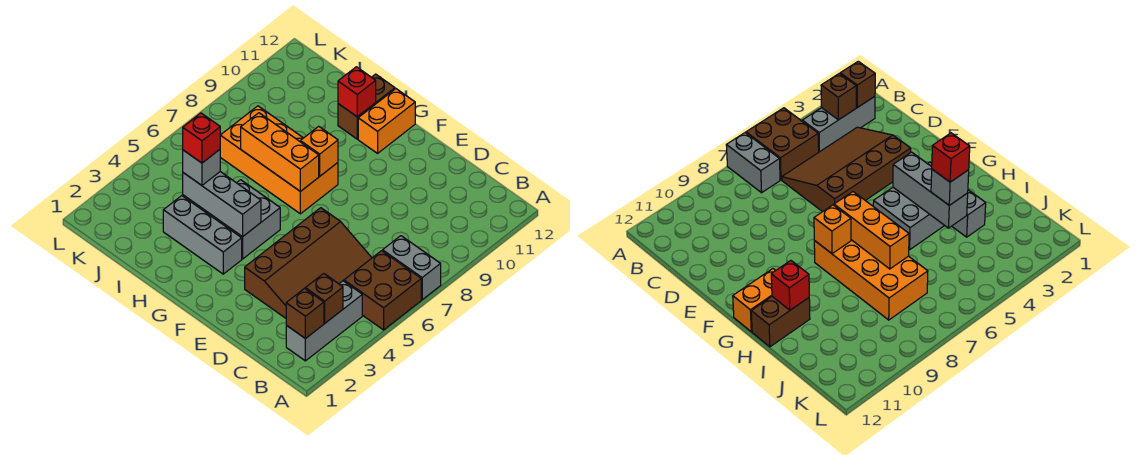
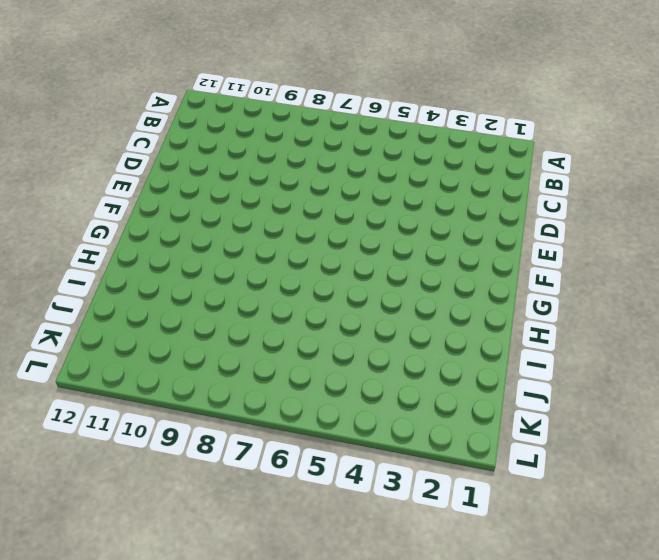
none -> brown brick A5:B6 level 1
none -> grey brick A7:B7 level 1
none -> grey brick B2:B4 level 1

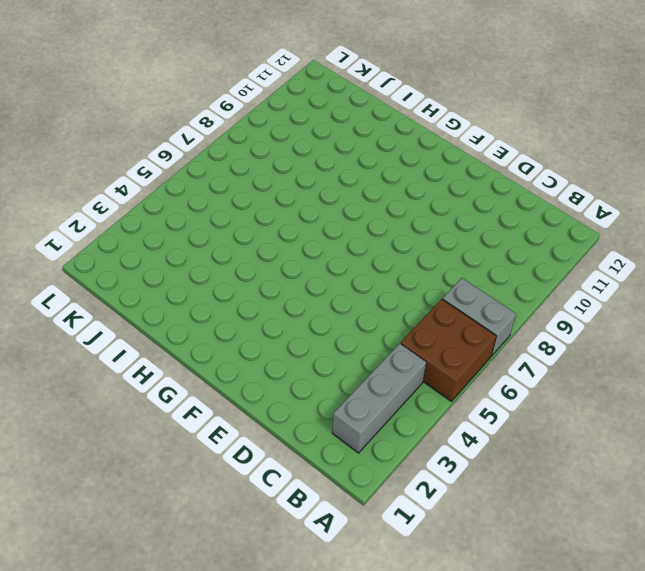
none -> brown slope C3:E6 level 1 top E
none -> grey brick G3:I3 level 1
none -> grey brick G4:H5 level 1

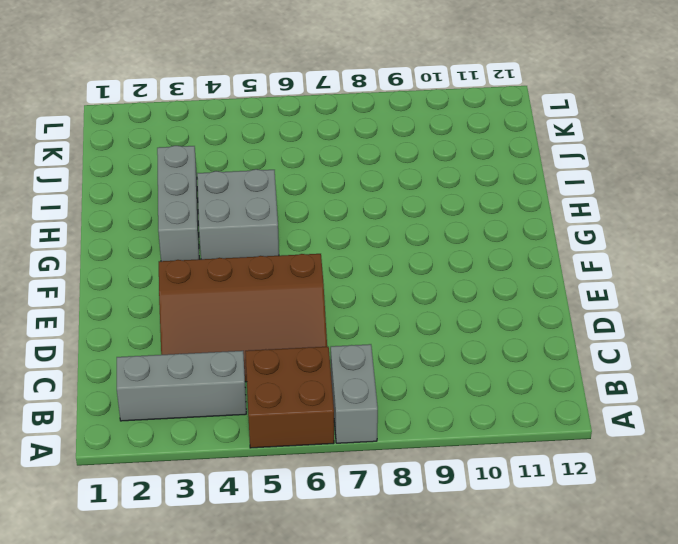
none -> orange brick G7:J8 level 1
none -> orange brick G11:G12 level 1
none -> brown brick H11:H12 level 1

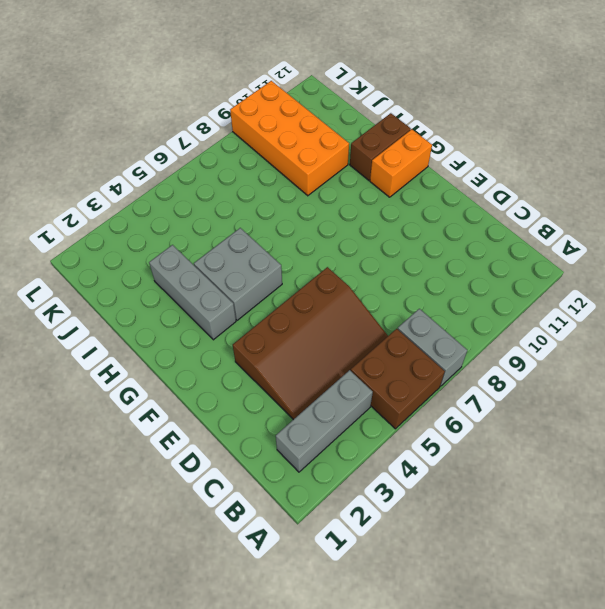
orange brick I9:L10 level 1 -> orange brick G7:J8 level 1
none -> brown brick B2 level 2
none -> brown brick B3 level 2
none -> grey brick G4:I4 level 2

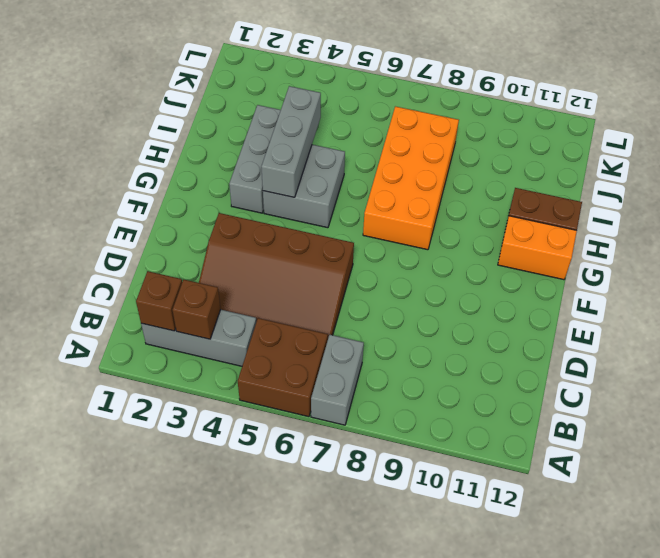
none -> orange brick G7:I7 level 2
none -> orange brick G8 level 2
none -> red brick H11 level 2

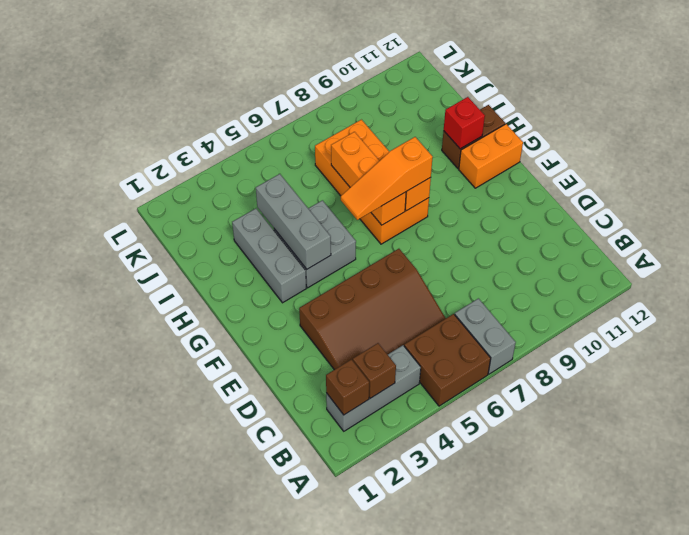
orange slope G6:G8 level 3 top 8 -> none
none -> grey brick I4 level 3
none -> red brick I4 level 4

